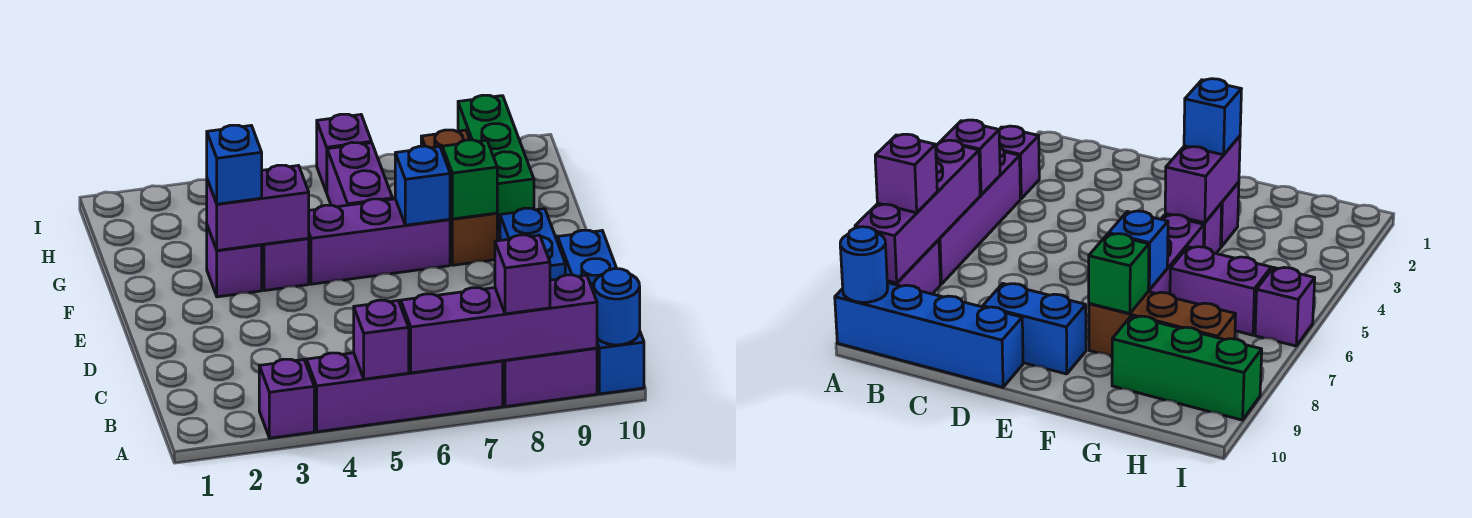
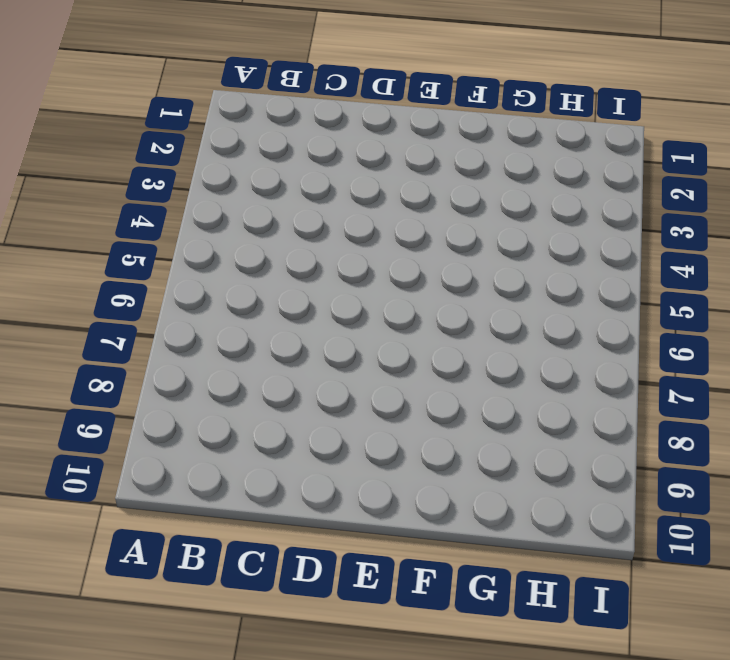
none -> purple brick A3 level 1
none -> purple brick A4:A7 level 1
none -> purple brick A8:A9 level 1

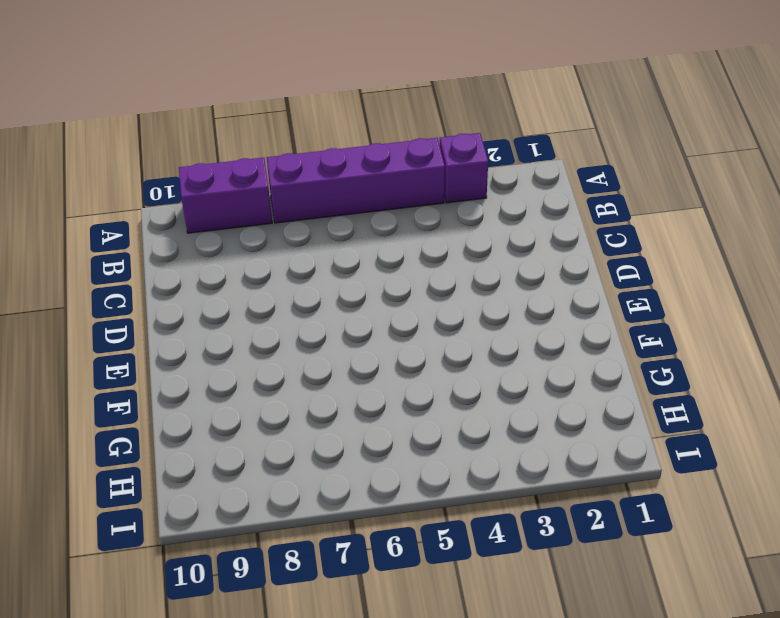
none -> blue brick A10:D10 level 1
none -> blue brick D9:E9 level 1
none -> purple brick F3 level 1

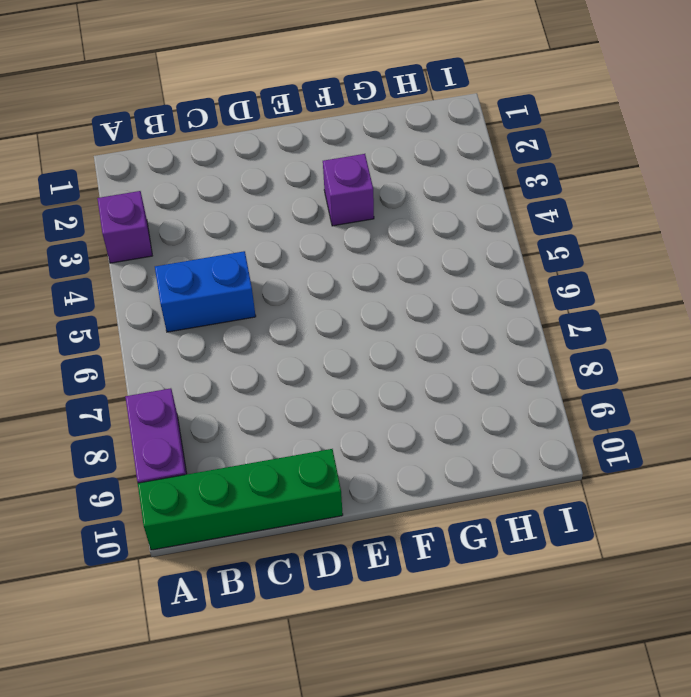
green brick A10:D10 level 1 -> blue brick A10:D10 level 1
blue brick B5:C5 level 1 -> blue brick D9:E9 level 1
none -> purple brick A4:A7 level 1
none -> purple brick F4 level 1
none -> purple brick F5:F7 level 1

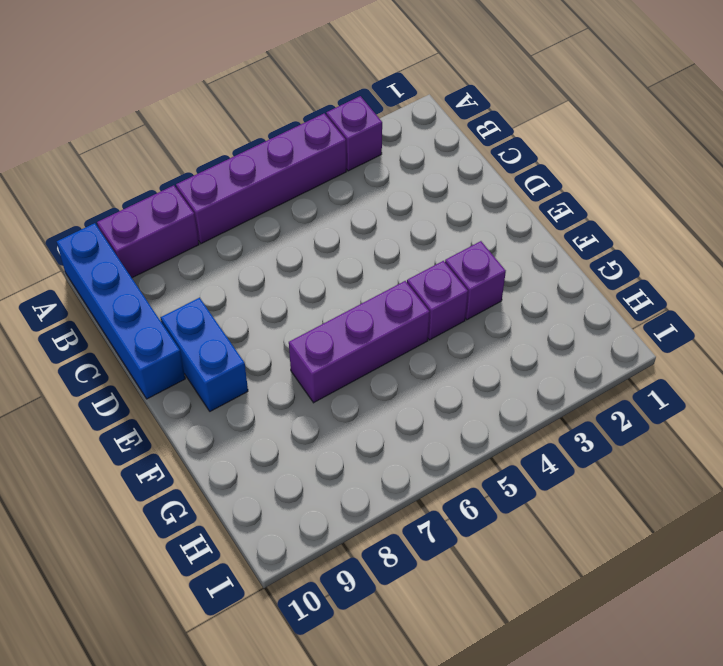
none -> brown brick F8:H8 level 1
none -> purple brick G6:H6 level 1
none -> green brick G9:I9 level 1

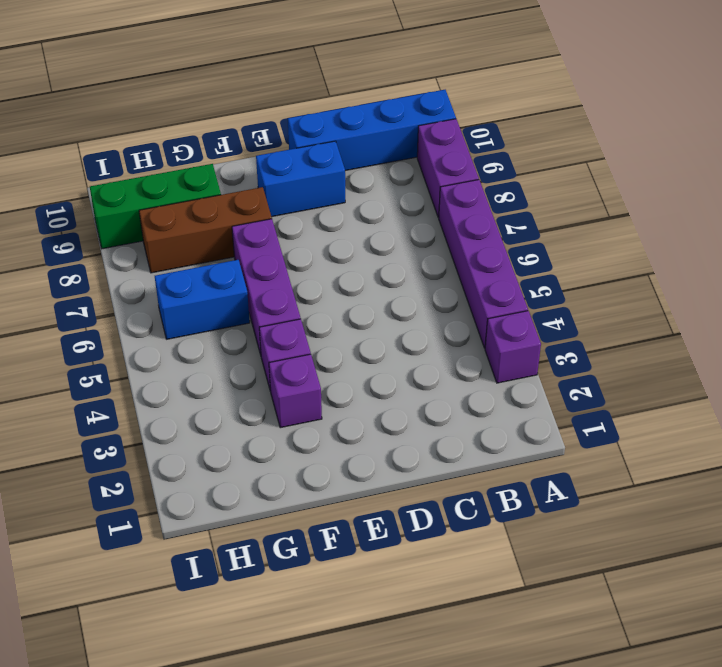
blue brick G6:H6 level 1 -> purple brick G6:H6 level 1
none -> purple brick I6 level 1
none -> purple brick A5 level 2
none -> purple brick A6:A9 level 2

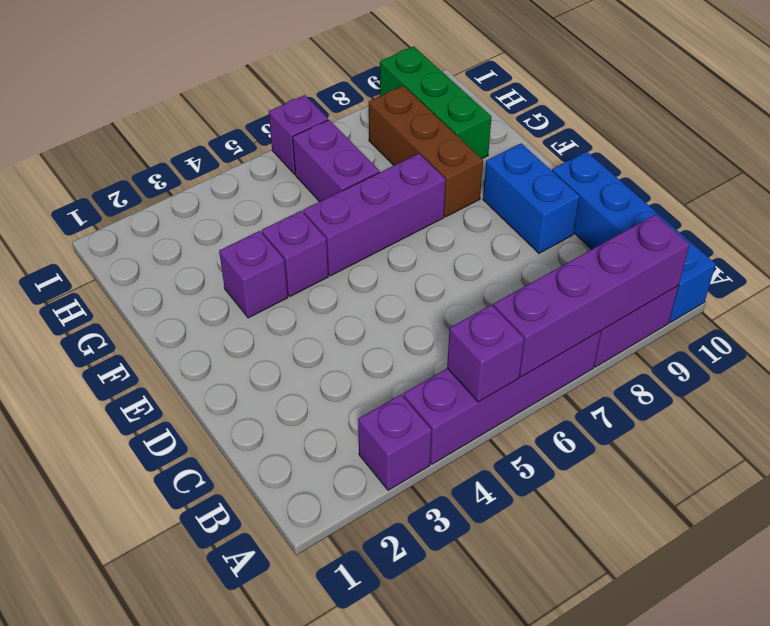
none -> blue round brick A10 level 2
none -> purple brick F3:F4 level 2
none -> blue brick F7 level 2

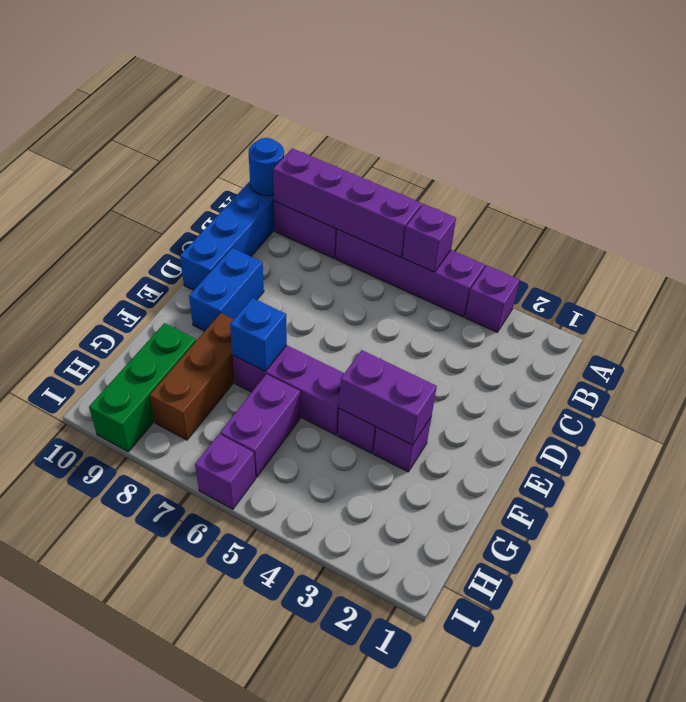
none -> green brick F8 level 2
none -> purple brick A8 level 3
none -> blue brick F3 level 3

